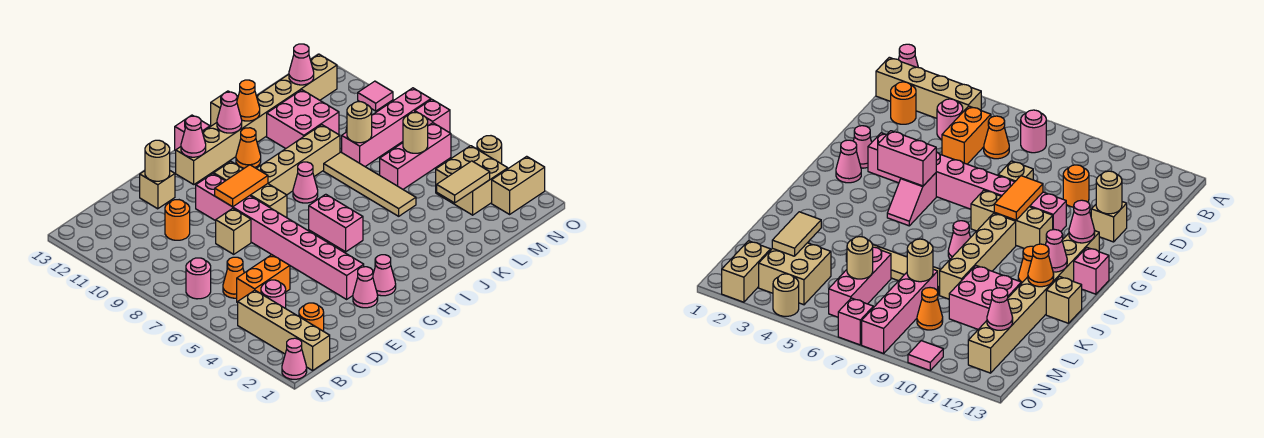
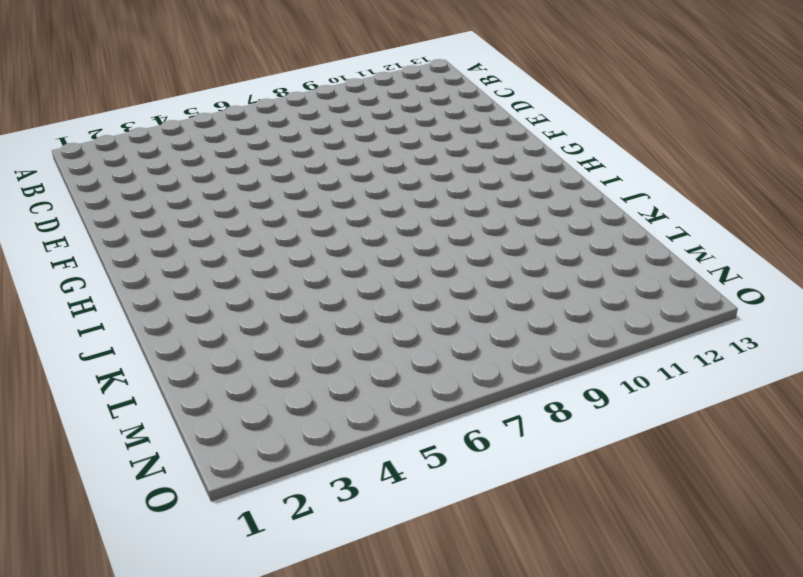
none -> pink cone A1 level 1
none -> tan brick B1:B4 level 1
none -> pink round brick B7 level 1
none -> orange round brick C2 level 1

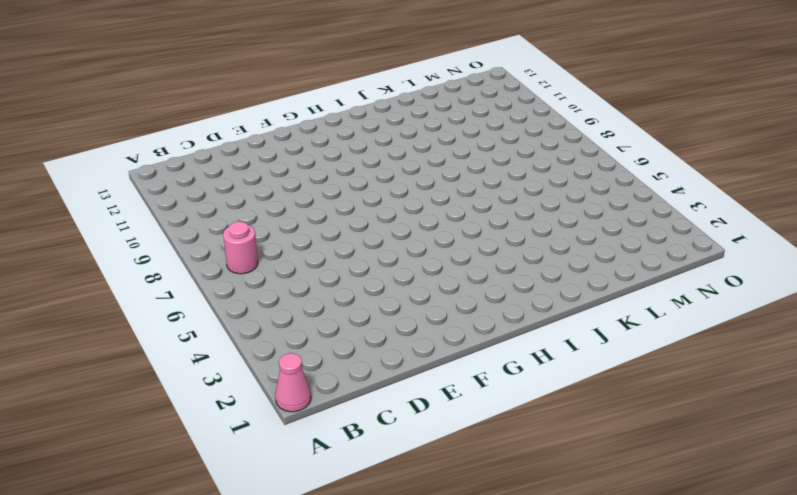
none -> tan brick B1:B4 level 1
none -> orange round brick C2 level 1
none -> pink round brick C4 level 1
none -> orange brick C5:D5 level 1

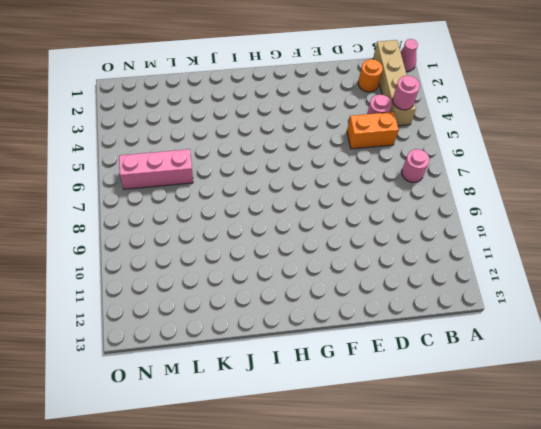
pink round brick B4 level 2 -> none
none -> orange cone C6 level 1
none -> orange round brick D10 level 1
none -> tan brick E8 level 1
none -> tan brick E12 level 1

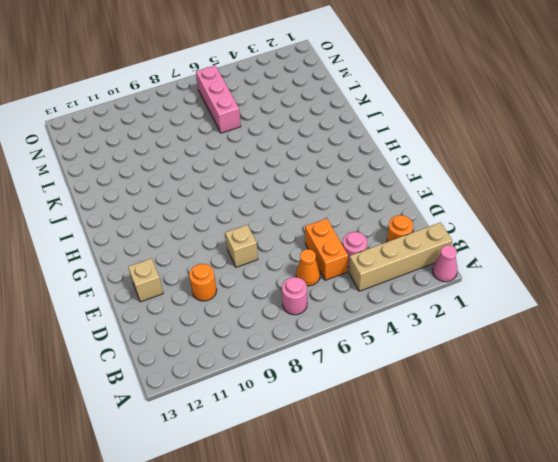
none -> pink cone F2 level 1
none -> pink brick F3:F10 level 1
none -> pink cone G2 level 1
none -> pink slope G5:H5 level 1 top G

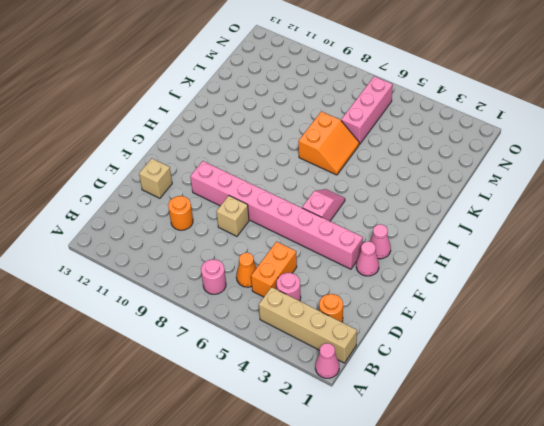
orange slope J6:K7 level 1 top 7 -> tan tile K5:K8 level 1
none -> tan brick G8:G10 level 1
none -> tan brick G12:N12 level 1
none -> tan brick H9:K9 level 1
none -> pink brick H13 level 1

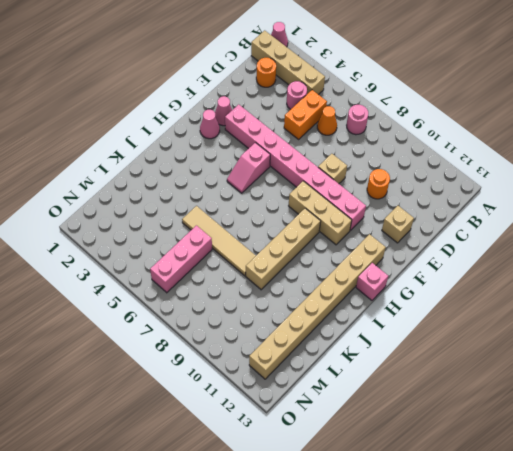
none -> pink cone I8 level 1
none -> orange cone I11 level 1
none -> tan brick J13 level 1
none -> pink brick K10:L11 level 1

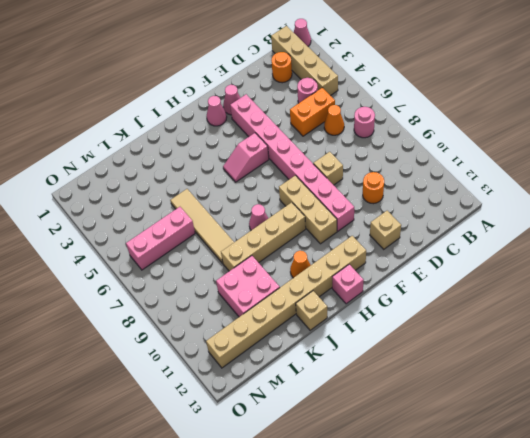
none -> pink brick L8:O8 level 1
none -> tan brick M3:N4 level 1
none -> orange cone M9 level 1
none -> tan brick N2:O2 level 1

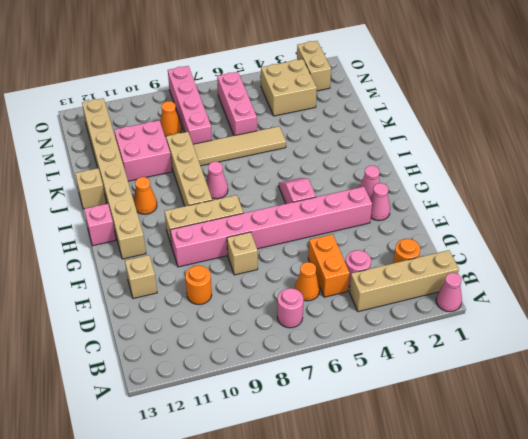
none -> tan round brick O4 level 1
none -> pink brick O7 level 1
none -> pink tile O10 level 1
none -> tan round brick E12 level 2

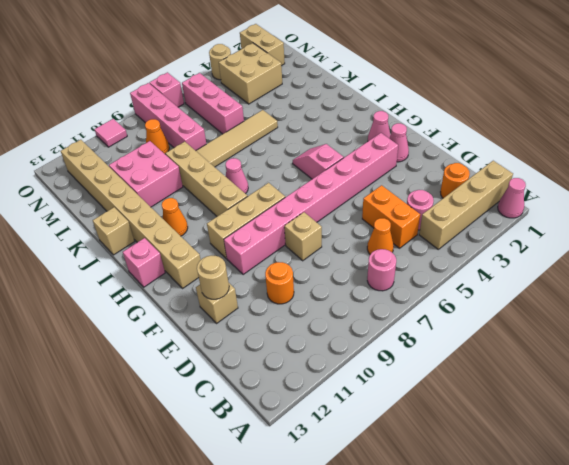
none -> orange tile F9:G9 level 2
none -> pink brick G4:G5 level 2
none -> pink cone G12 level 2
none -> pink cone I12 level 2

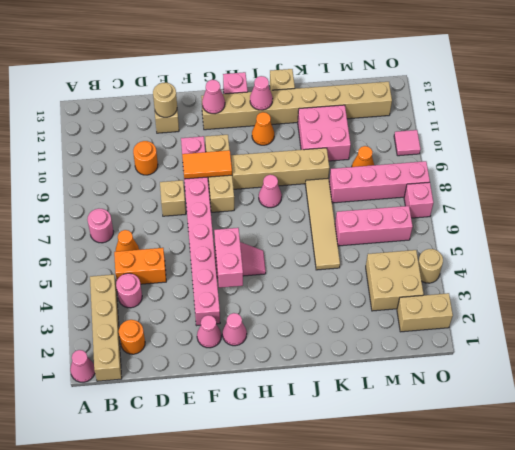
none -> orange cone J12 level 2
none -> tan tile L3:M3 level 2
none -> tan round brick L8 level 2
none -> tan round brick M6 level 2

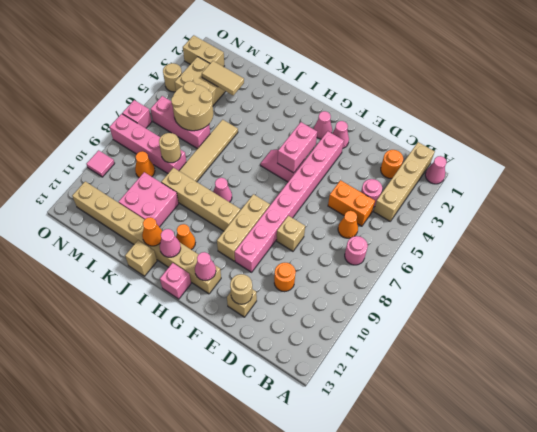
tan round brick L5:M6 level 2 -> tan round brick M6 level 2
none -> orange tile F9:G9 level 2
none -> pink cone M12 level 2

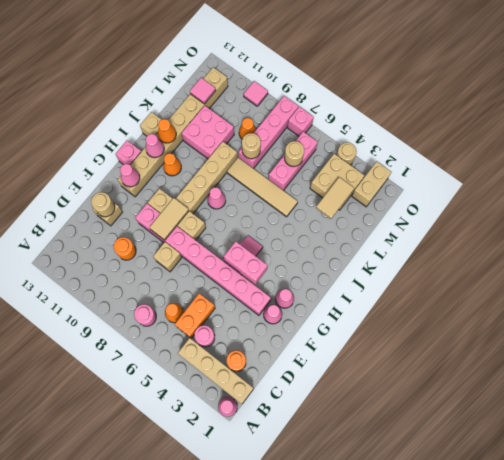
tan tile F9:G9 level 2 -> orange tile F9:G9 level 2
pink tile M12 level 2 -> pink cone M12 level 2

